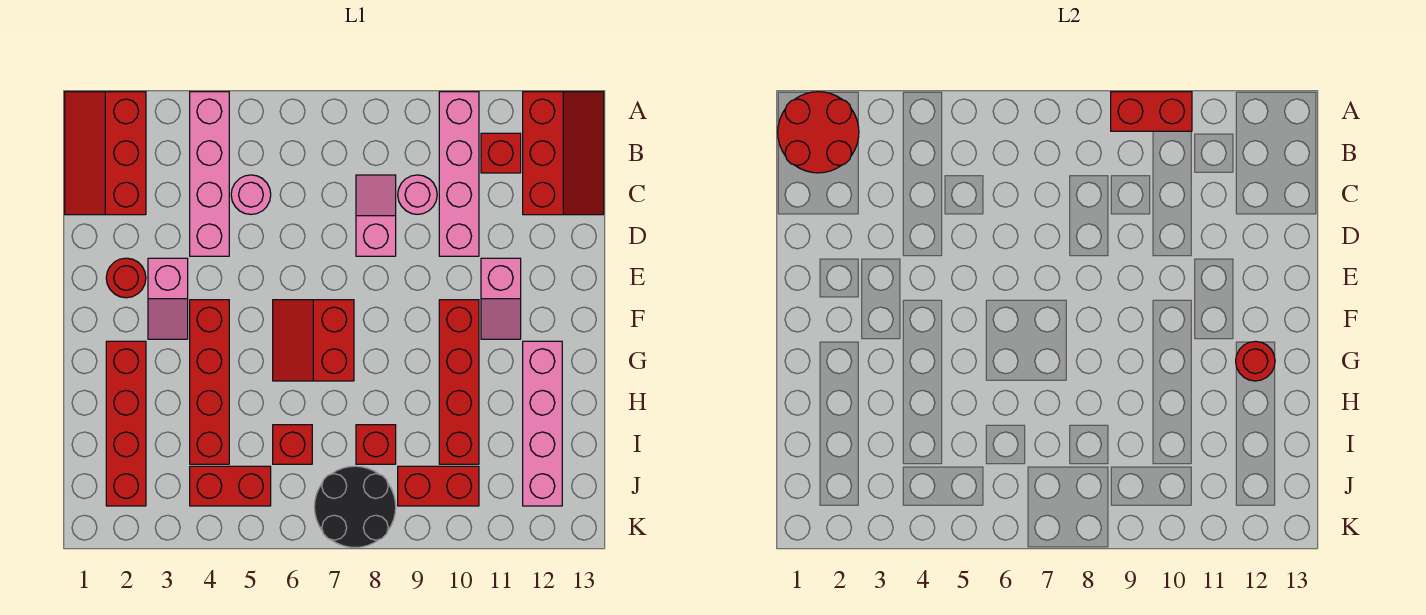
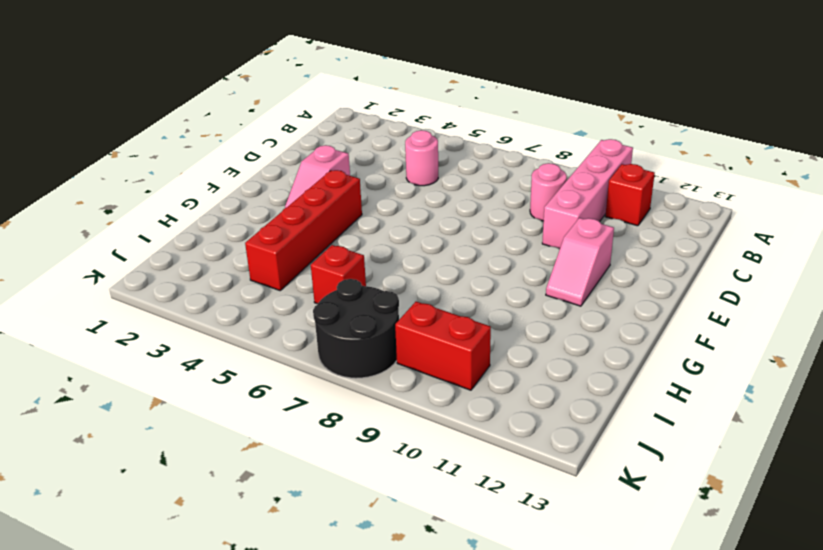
none -> red slope A1:C2 level 1 top 2
none -> pink brick A4:D4 level 1
none -> red slope A12:C13 level 1 top 12

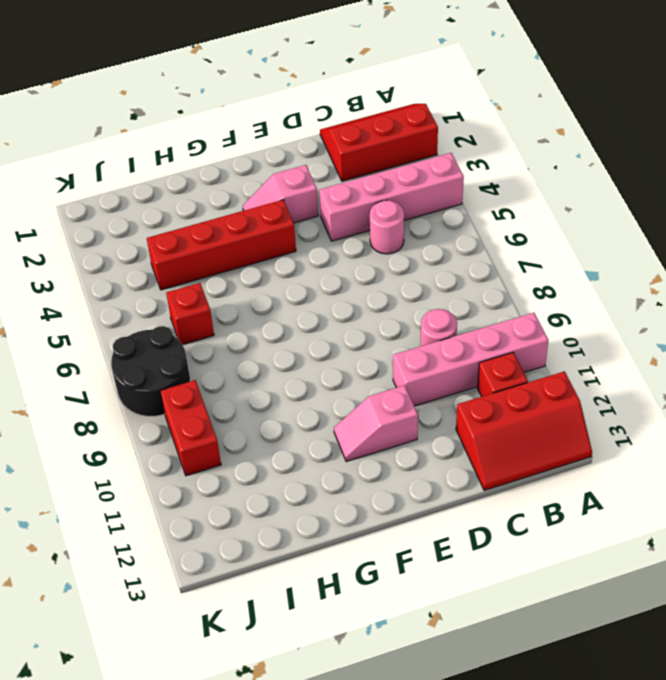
none -> pink slope C8:D8 level 1 top D
none -> red round brick E2 level 1
none -> red slope F6:G7 level 1 top 7

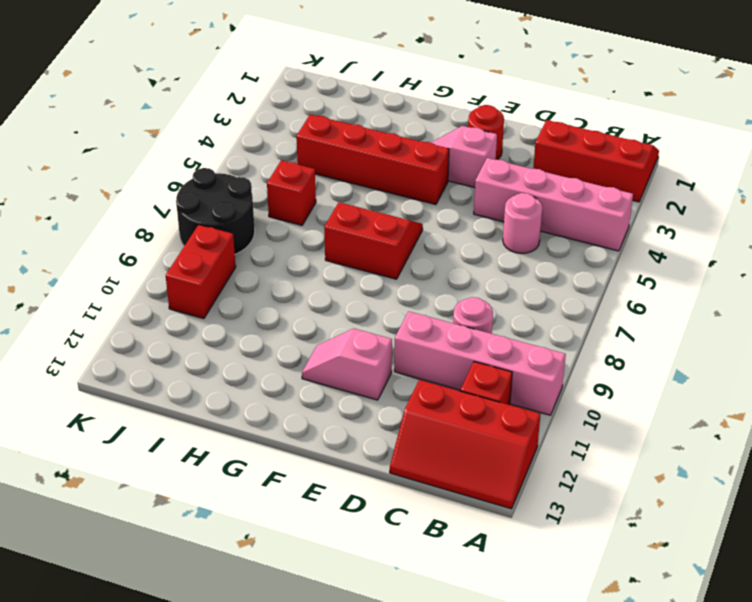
none -> pink slope C8:D8 level 1 top D
none -> red brick F10:I10 level 1
none -> red brick G2:J2 level 1

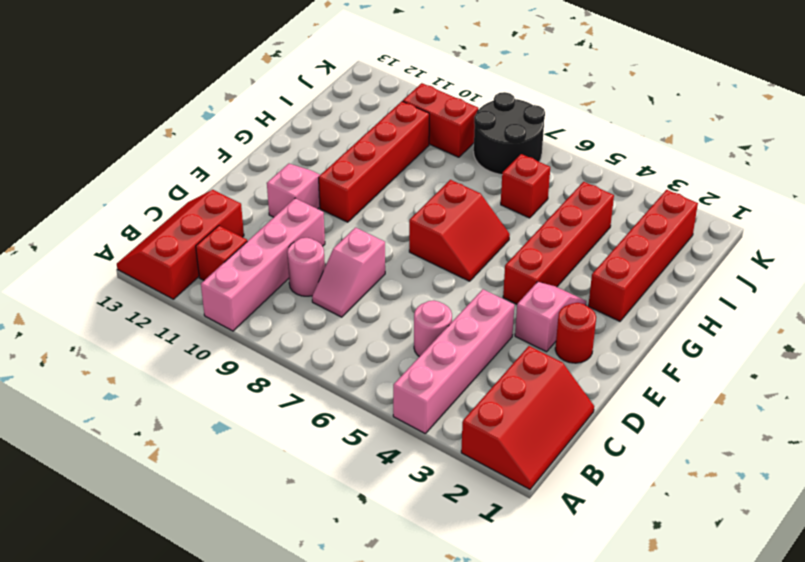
none -> pink brick G12:J12 level 1
none -> red brick I8 level 1
none -> red brick J4:J5 level 1

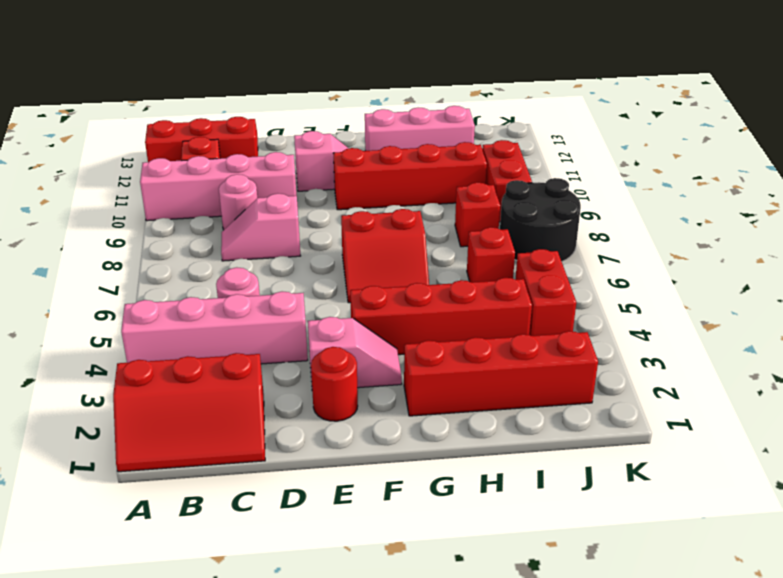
pink brick G12:I12 level 1 -> pink brick G12:J12 level 1
none -> red round brick A1:B2 level 2
none -> red brick A9:A10 level 2
none -> red round brick G12 level 2

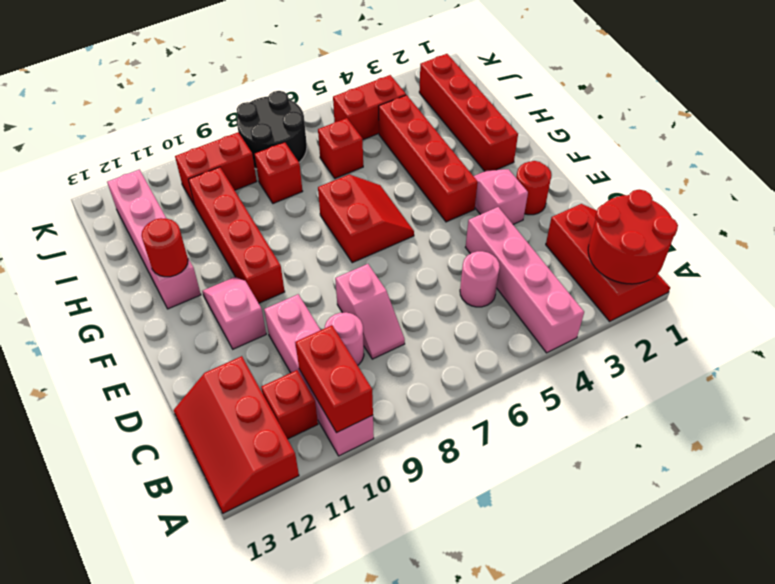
red brick A10:B10 level 2 -> red brick A9:A10 level 2

